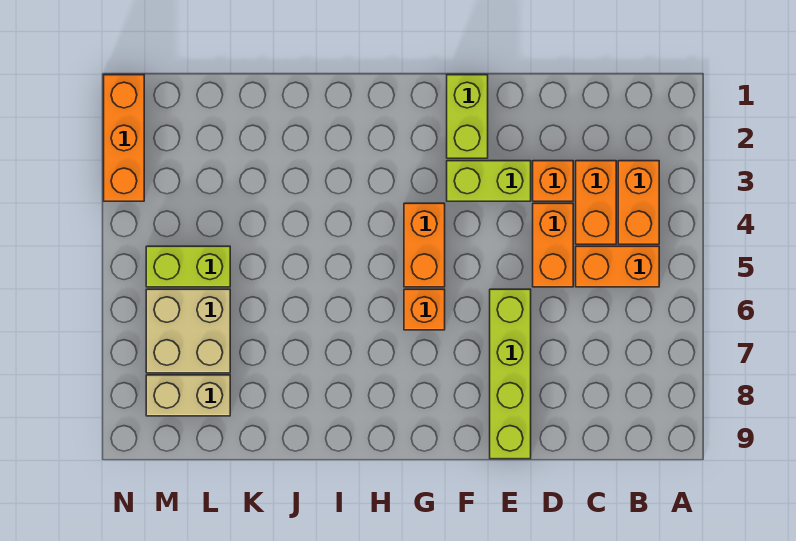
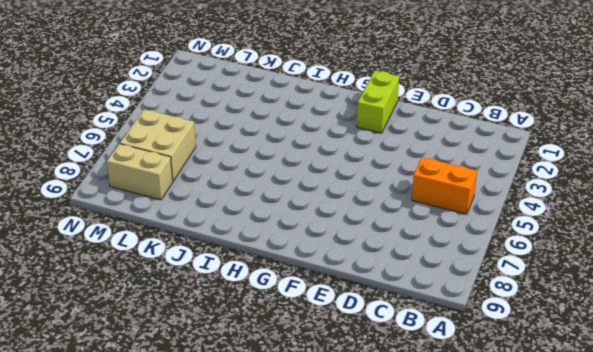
none -> orange brick B3:B4 level 1
none -> orange brick C3:C4 level 1
none -> orange brick D3 level 1

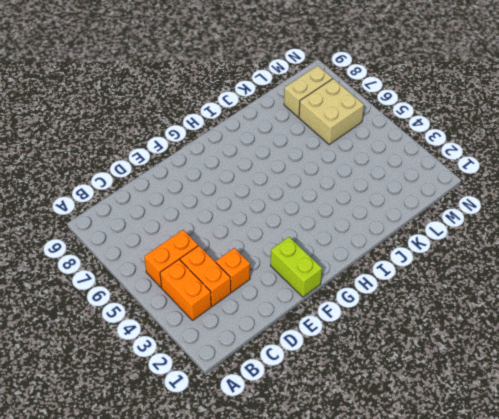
none -> orange brick D4:D5 level 1
none -> lime brick E3:F3 level 1
none -> lime brick E6:E9 level 1

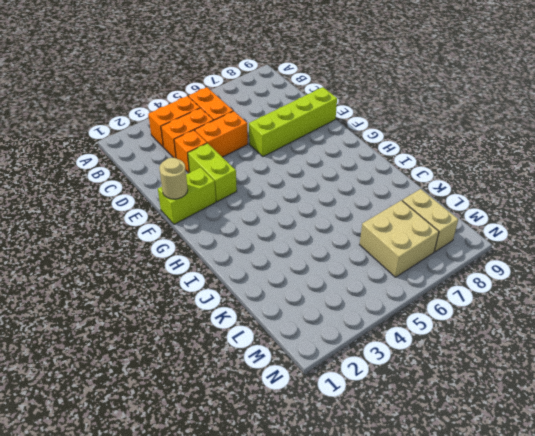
tan round brick F1 level 2 -> none
none -> orange brick G4:G5 level 1
none -> orange brick G6 level 1
none -> lime brick L5:M5 level 1

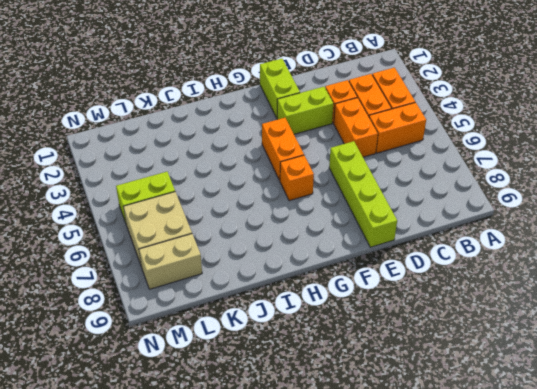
none -> orange brick N1:N3 level 1

